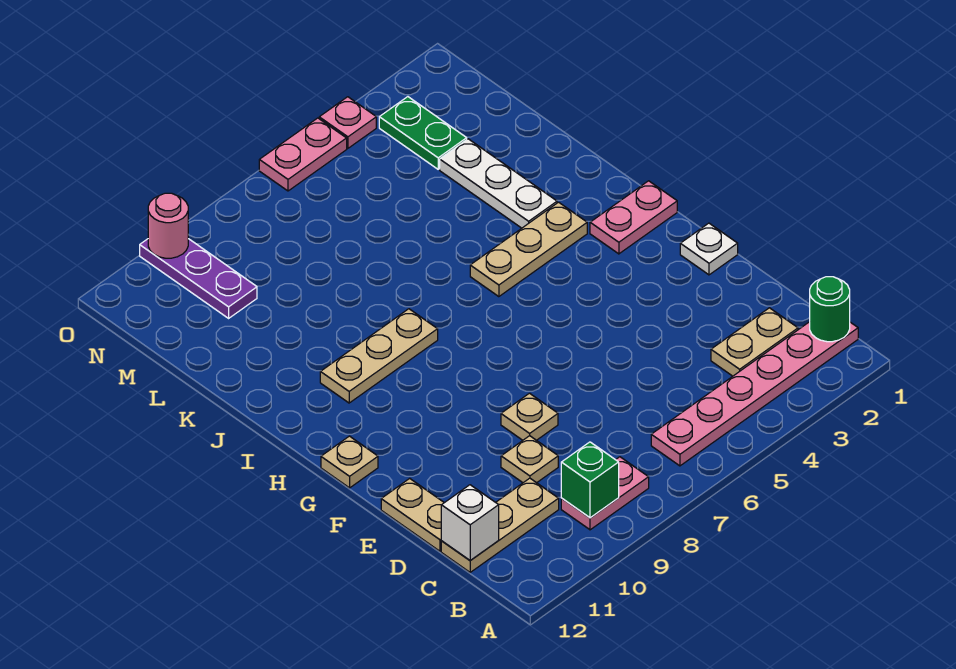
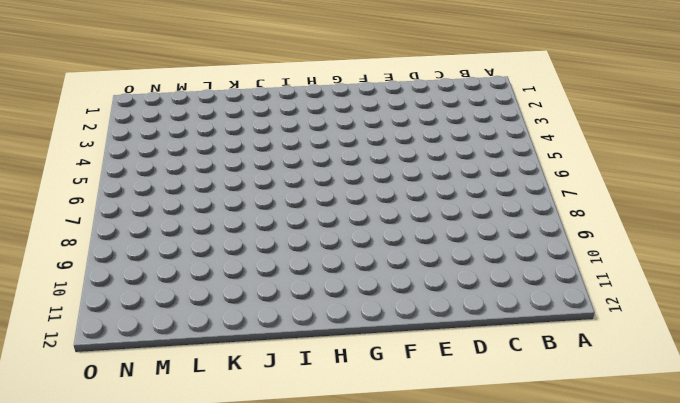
none -> pink plate B1:B6 level 1
none -> pink plate B8:B9 level 1
none -> tan plate C2:C3 level 1

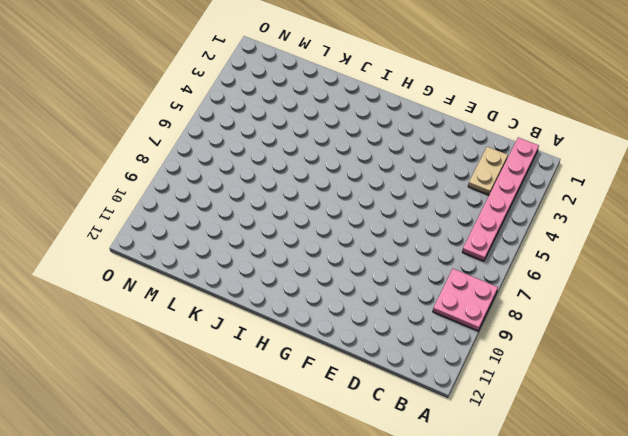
pink plate A8:B9 level 1 -> pink plate B8:B9 level 1
none -> tan plate C10:C12 level 1
none -> tan plate D9 level 1
none -> tan plate D12:E12 level 1

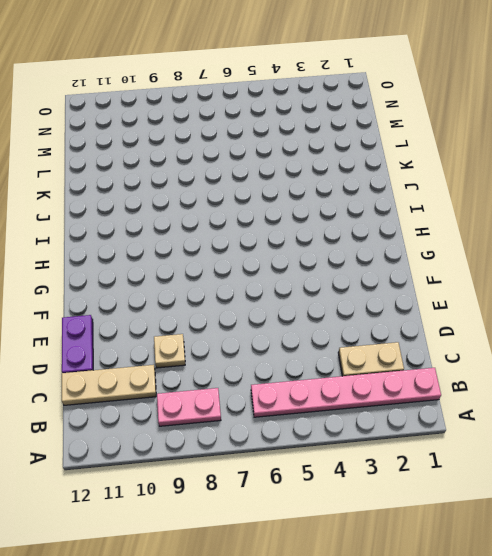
purple plate D12:E12 level 1 -> tan plate D12:E12 level 1
none -> tan plate E8 level 1
none -> white plate F1 level 1
none -> tan plate G12 level 1

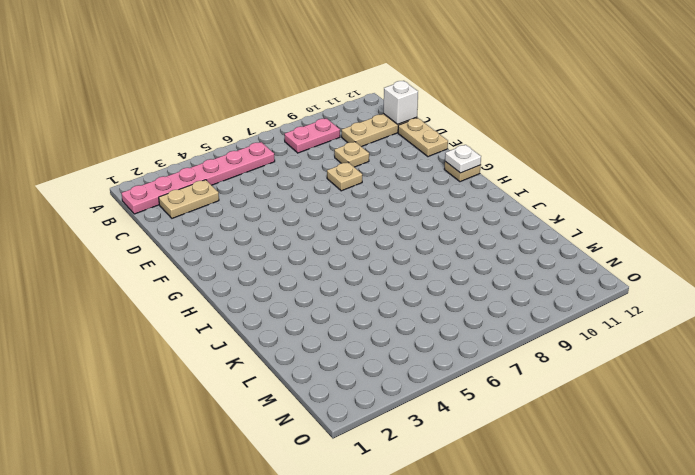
white plate G12 level 2 -> white plate F1 level 1
none -> pink plate H1:H2 level 1
none -> tan plate I3:I5 level 1
none -> tan plate I8:I10 level 1

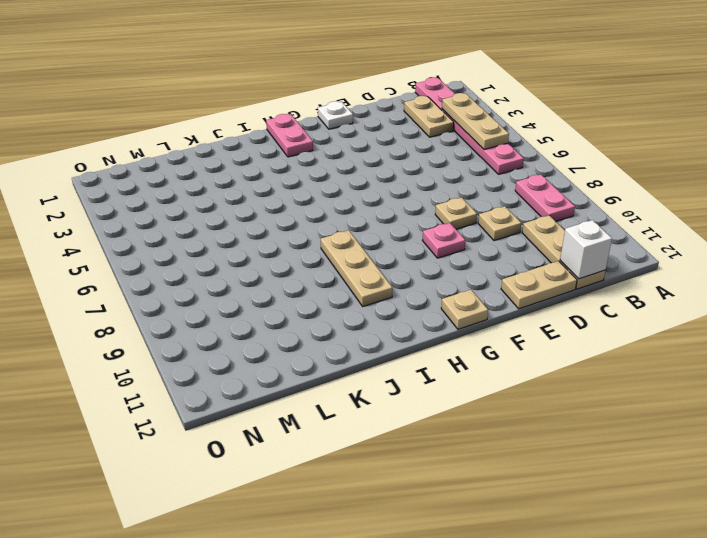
tan plate B3:B5 level 2 -> tan plate I3:I5 level 1
pink plate F9 level 1 -> pink plate O4 level 1
none -> white plate J3:L3 level 1
none -> green plate M3:N3 level 1
none -> purple plate M10:O10 level 1

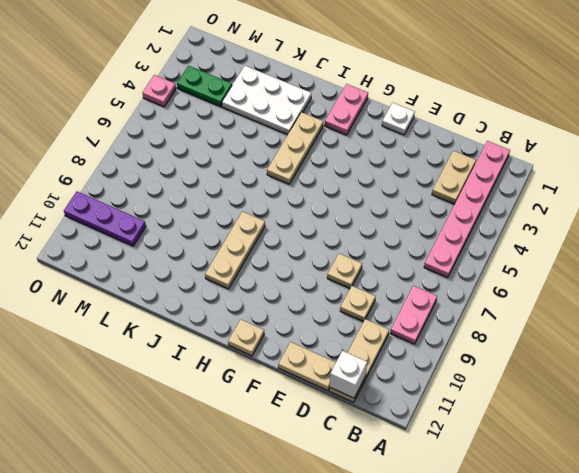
white plate J2:L3 level 1 -> white plate J3:L3 level 1
none -> pink plate O5:O6 level 1
none -> green round brick B1 level 2
none -> green brick B9 level 2

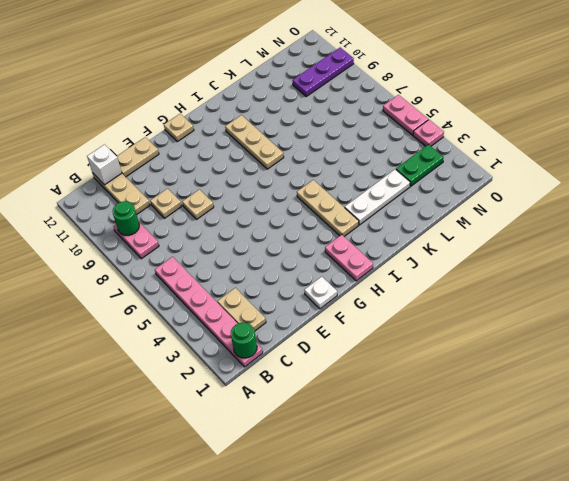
green round brick B9 level 2 -> green brick B9 level 2
none -> pink round brick O10 level 2

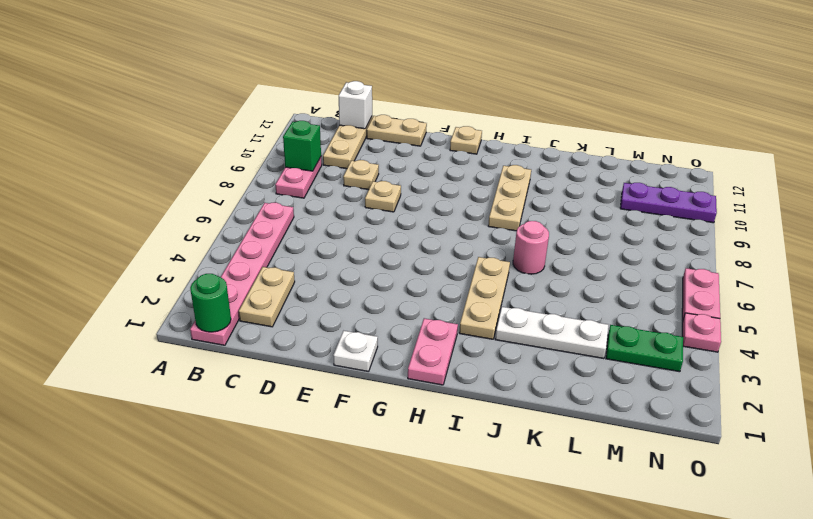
pink round brick J6 level 1 -> pink round brick O10 level 2

